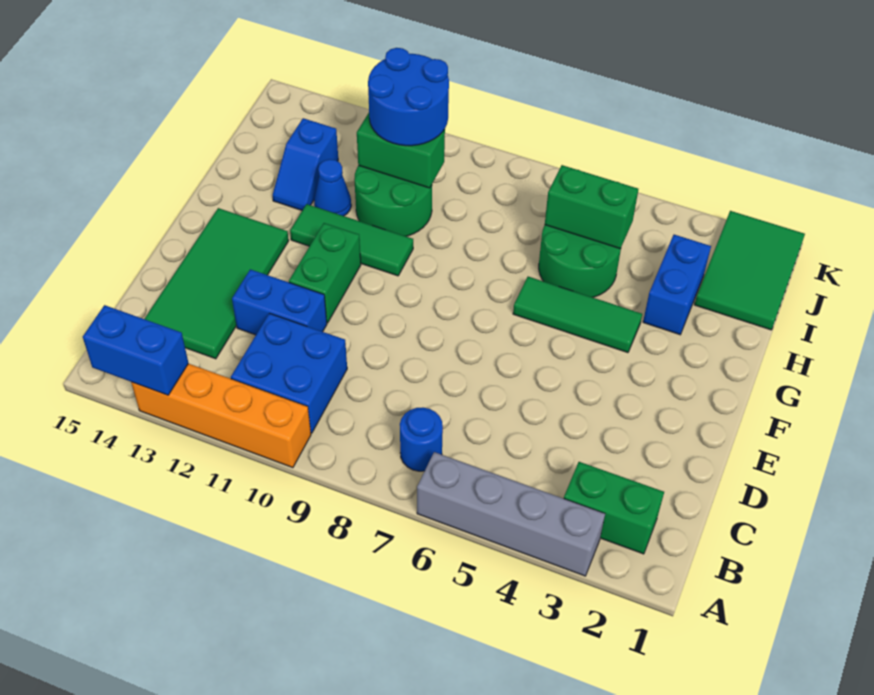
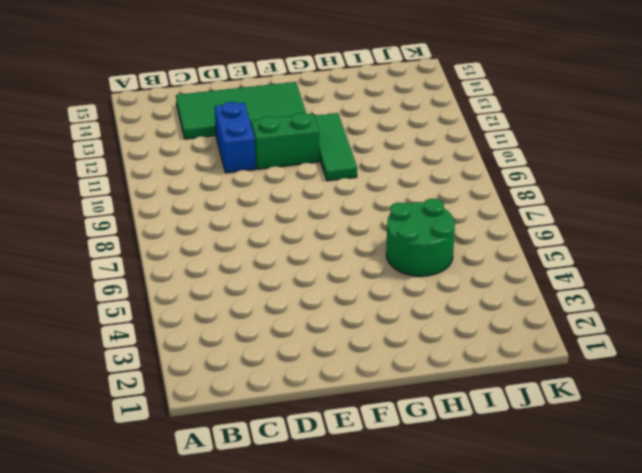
none -> grey brick A3:A6 level 1
none -> orange brick A10:A13 level 1
none -> green brick B2:B3 level 1

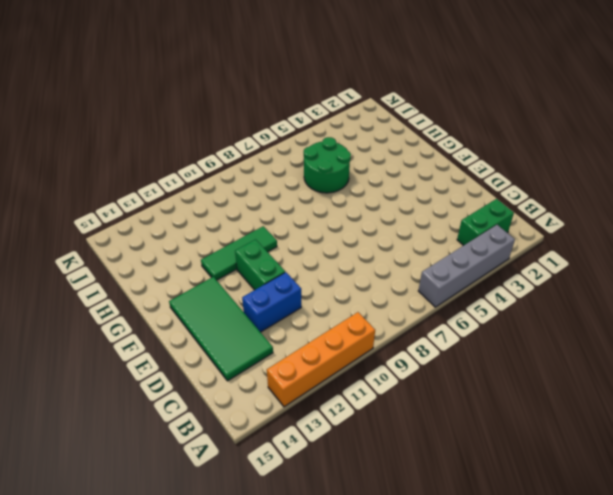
none -> blue round brick B7 level 1
none -> blue brick B10:C11 level 1
none -> green tile G4:G6 level 1

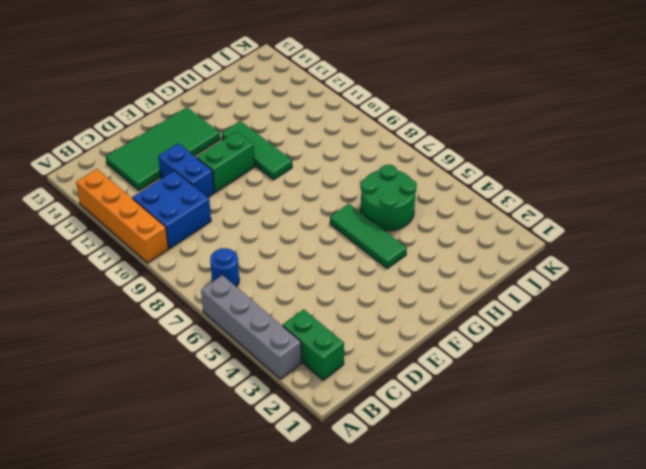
none -> blue brick H3:I3 level 1
none -> green round brick H10:I11 level 1
none -> blue cone H12 level 1

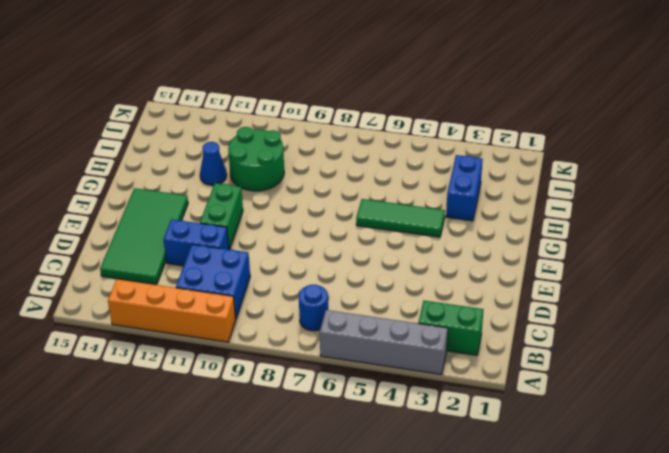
none -> green tile G10:G12 level 1
none -> green round brick H5:I6 level 1
none -> blue slope H13:I13 level 1 top I

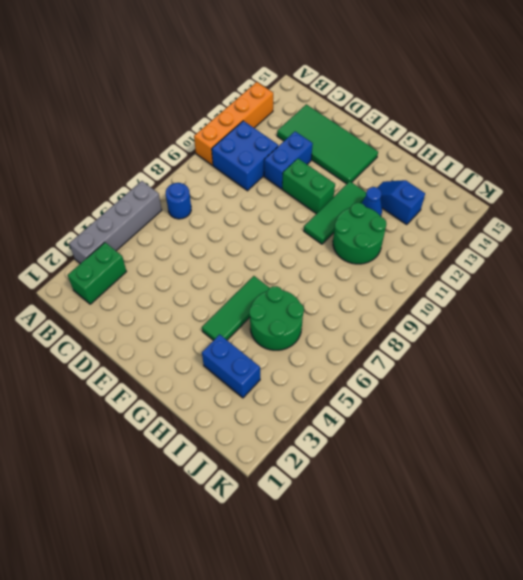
none -> green tile I1:K2 level 1
none -> blue brick A13:A14 level 2
none -> green brick I5:I6 level 2

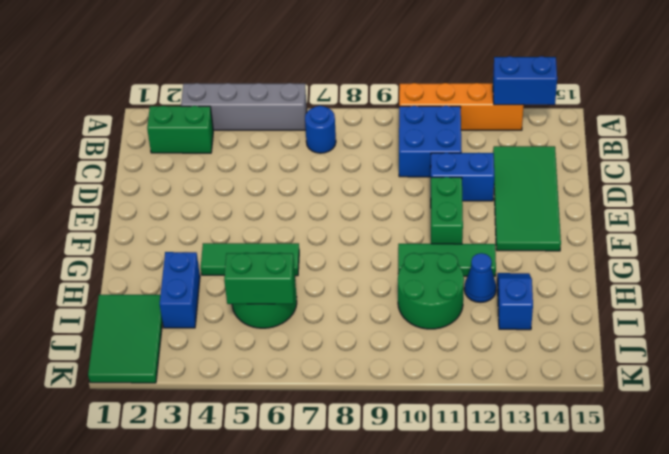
none -> green brick I10:I11 level 2
none -> blue round brick I10:J11 level 3

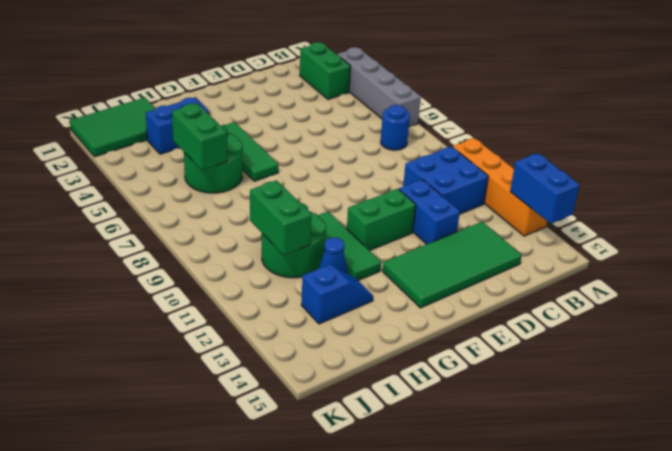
none -> blue round brick I10:J11 level 3

